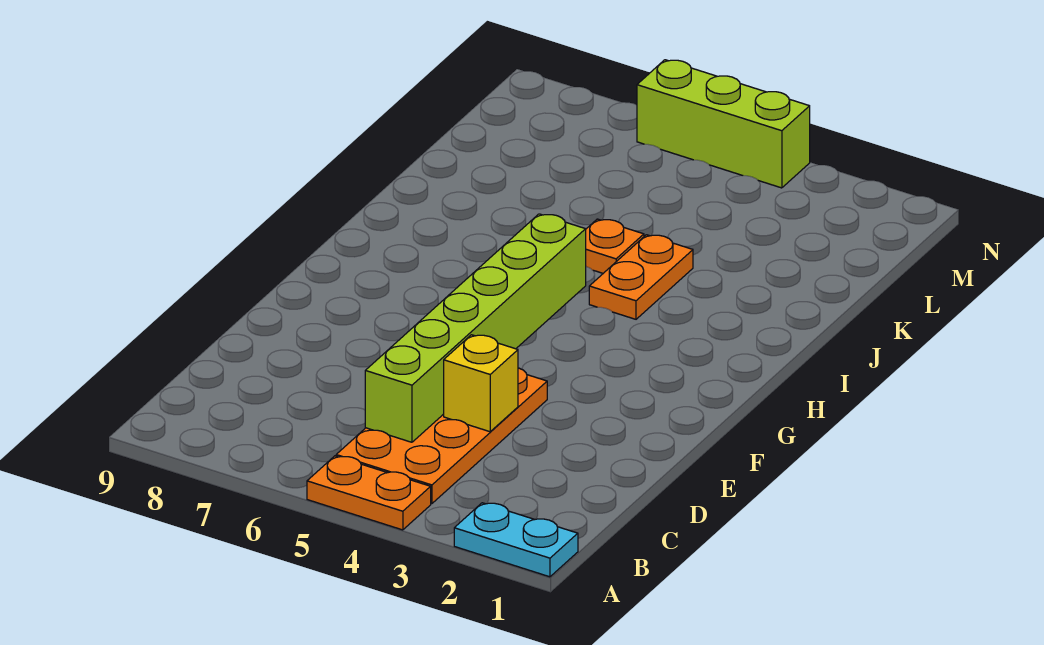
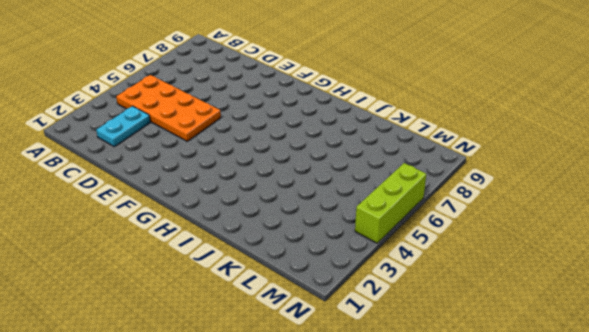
cyan plate C2:C3 level 1 -> cyan plate A1:A2 level 1
none -> orange plate A4:A5 level 1
none -> orange plate I4:J4 level 1

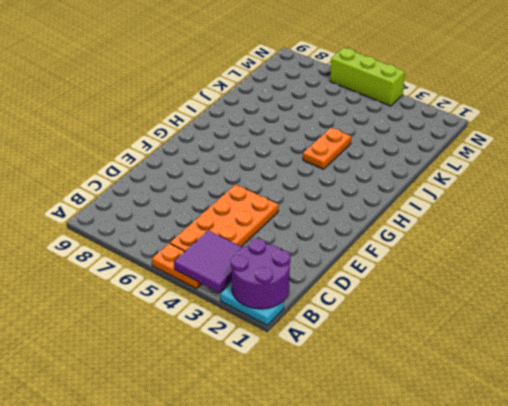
purple round brick A1:B2 level 2 -> none
purple tile A3:B4 level 2 -> none
none -> orange plate J5 level 1
none -> lime brick C5:H5 level 2

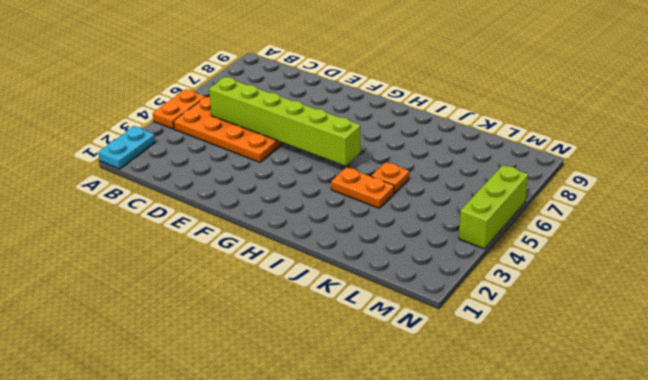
none -> yellow brick D4 level 2

